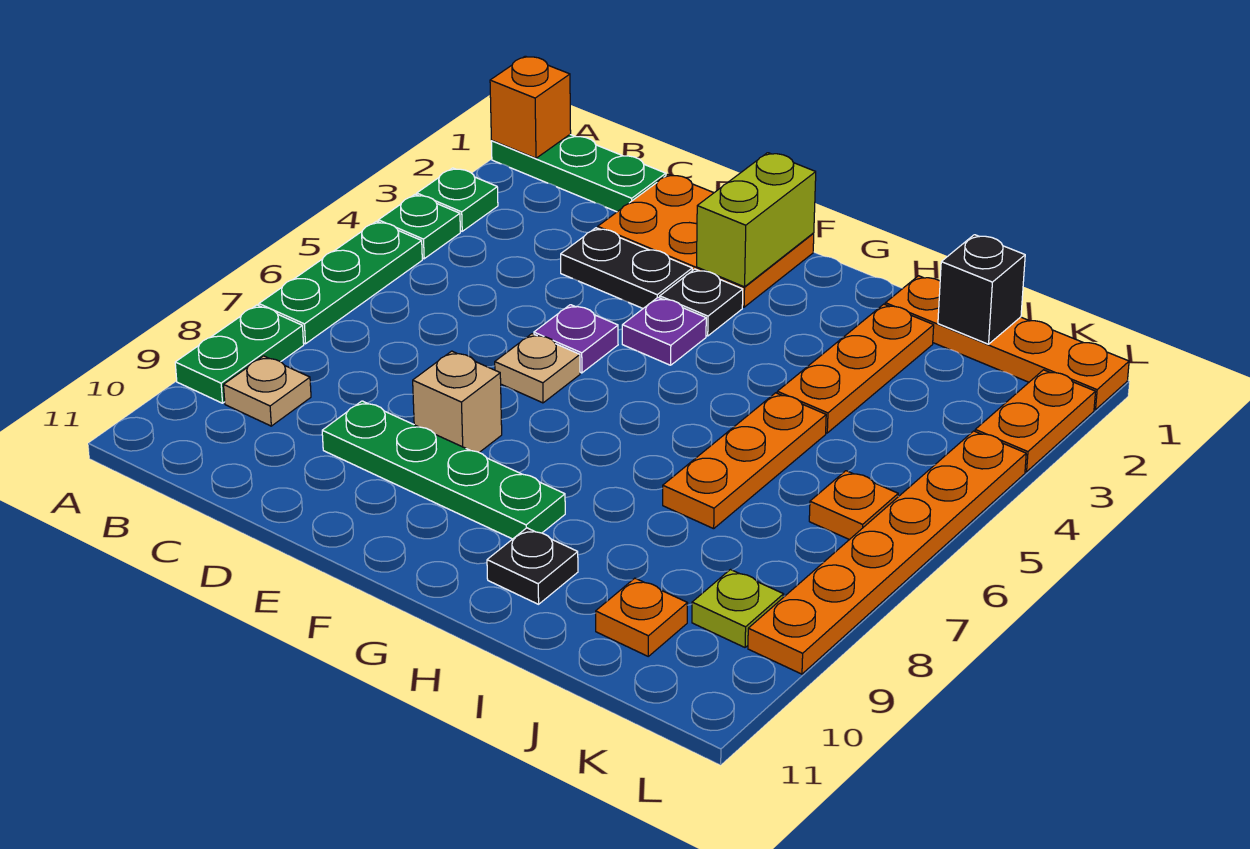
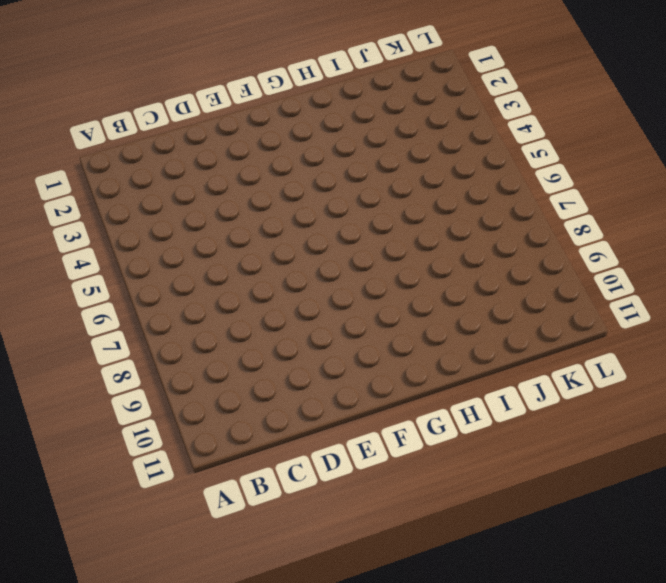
none -> green plate A1:C1 level 1
none -> green plate A3 level 1
none -> green plate A4 level 1

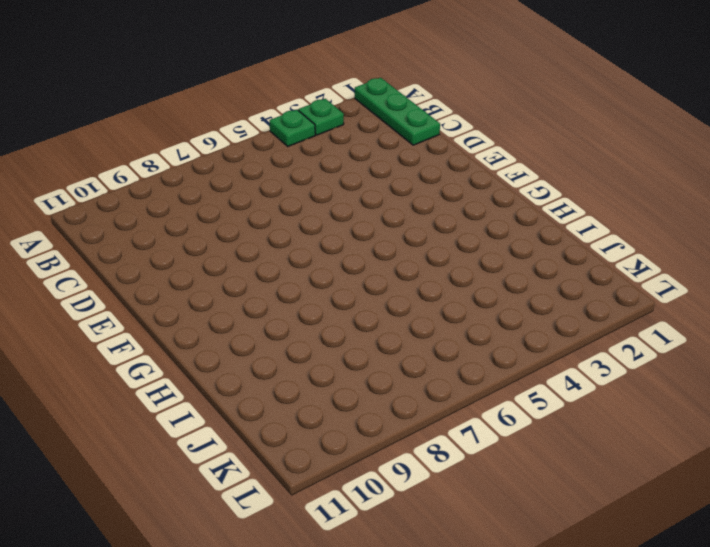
none -> green plate A5:A7 level 1
none -> green plate A8:A9 level 1
none -> tan plate B9 level 1

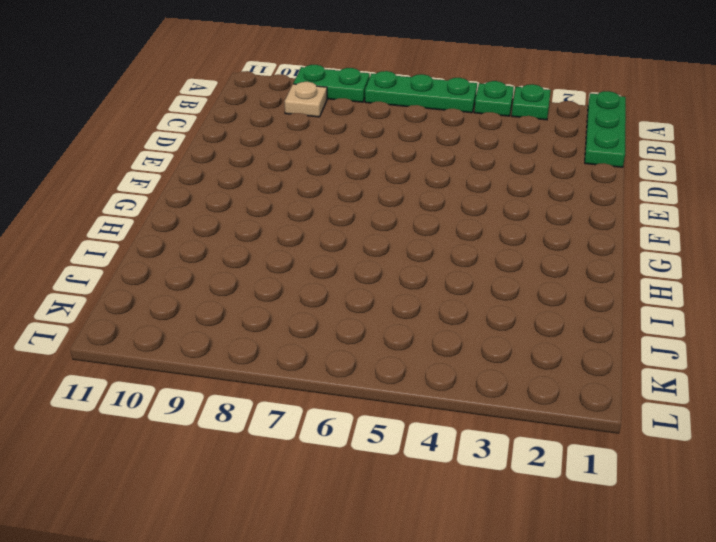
none -> orange plate D1:F2 level 1
none -> black plate D3:E3 level 1
none -> green plate D9:G9 level 1

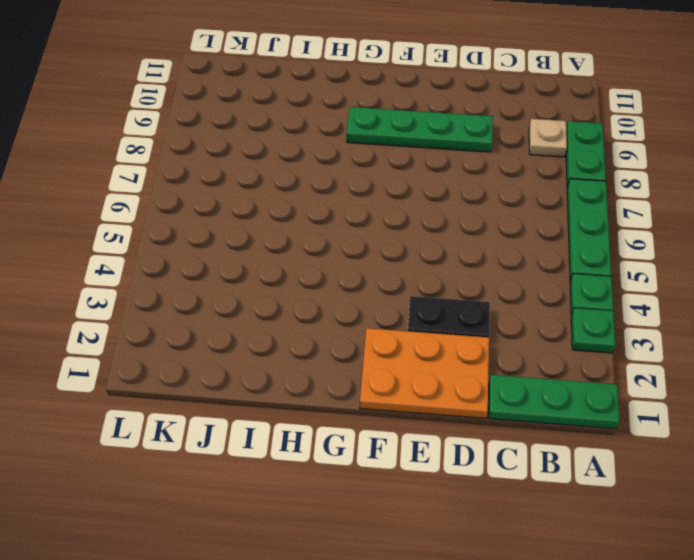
none -> purple plate E5 level 1
none -> tan plate E6 level 1
none -> tan brick E8 level 1

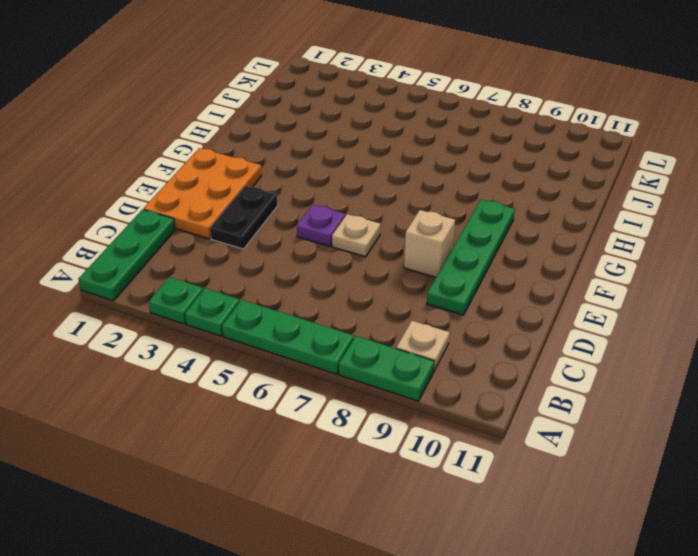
none -> black plate F3 level 1
none -> purple plate F4 level 1
none -> black plate H10 level 1

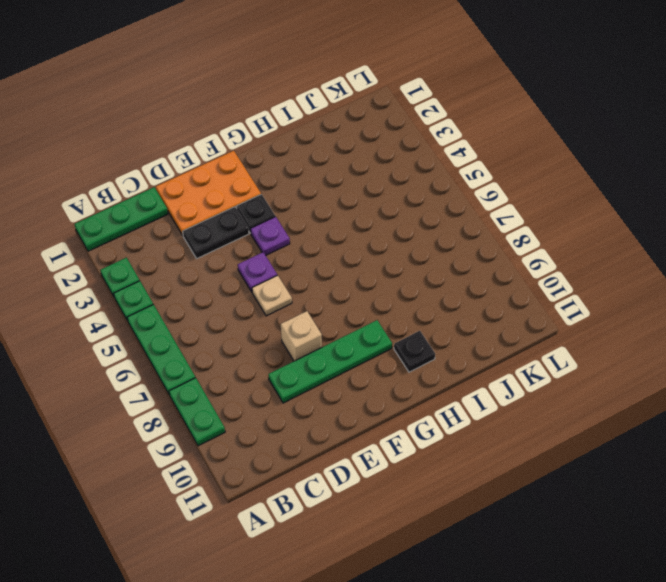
none -> tan plate B9 level 1
none -> orange plate I1:L1 level 1
none -> orange plate I2:I4 level 1

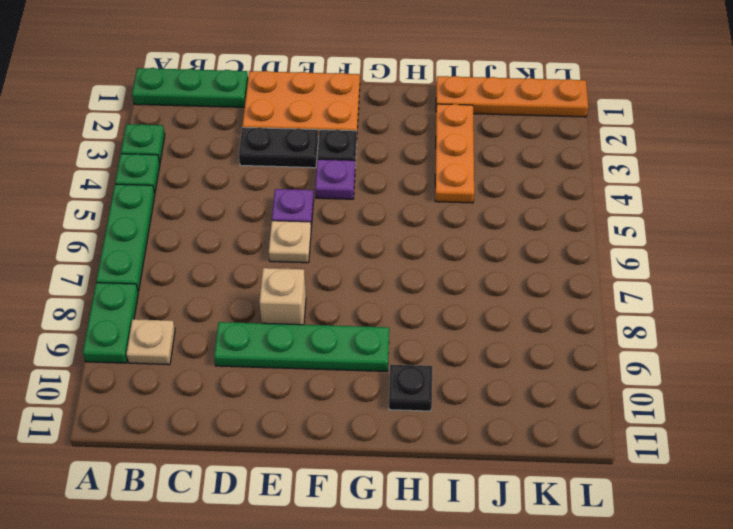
none -> orange plate I5:I7 level 1
none -> orange plate J10 level 1
none -> orange plate K6 level 1

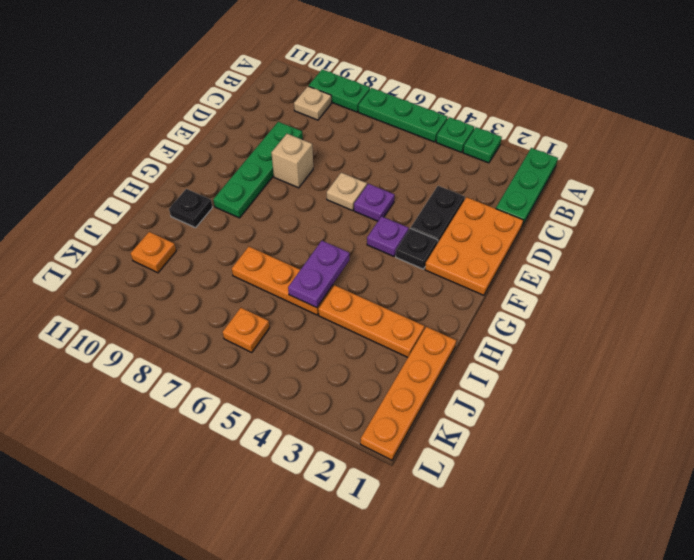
purple plate H5:I5 level 2 -> none
none -> lime plate K9 level 1
none -> orange plate L2:L3 level 1
none -> orange plate L4:L9 level 1

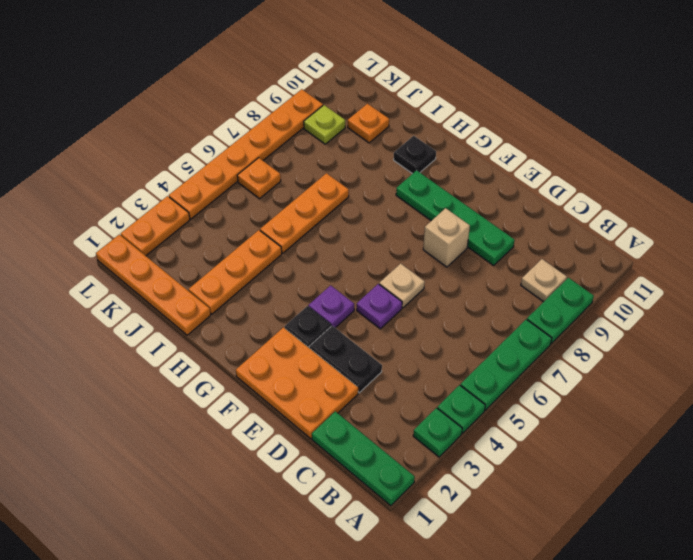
none -> orange brick A1 level 2
none -> lime brick F1:F2 level 2
none -> black brick J1 level 2

